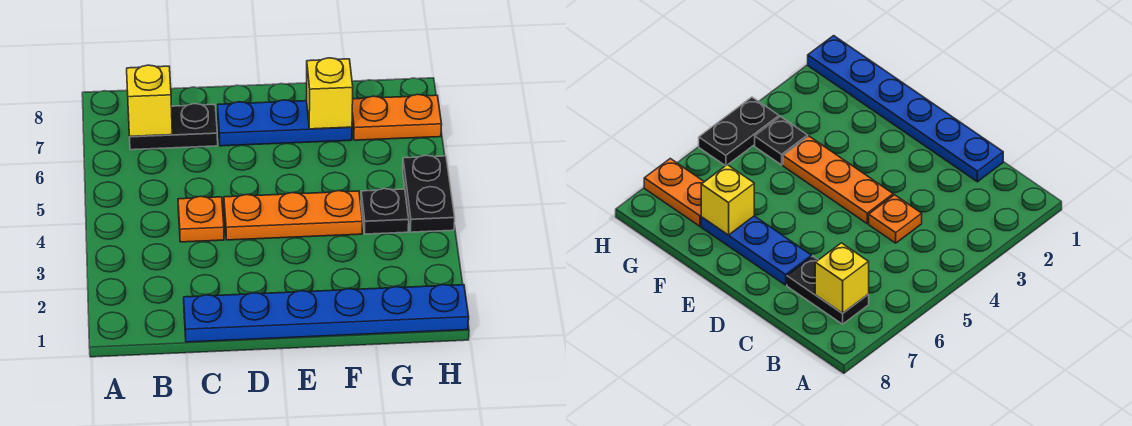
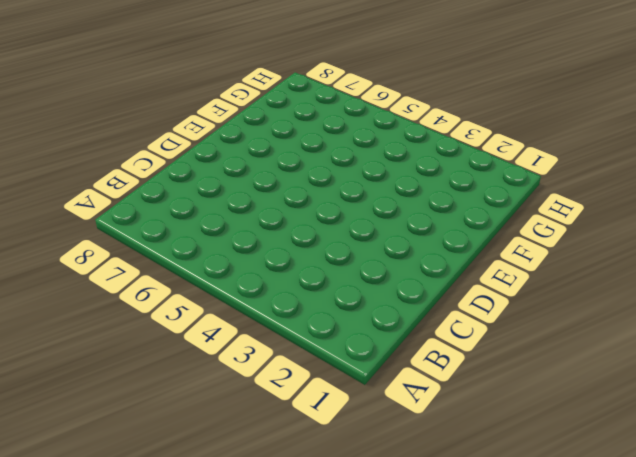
none -> black plate B7:C7 level 1
none -> blue plate C1:H1 level 1

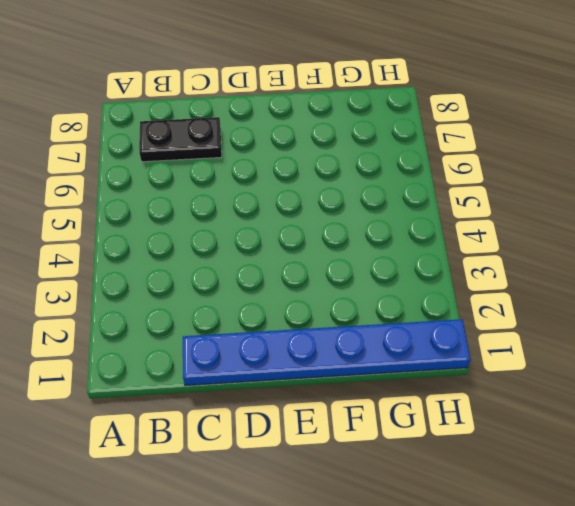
none -> orange plate C4 level 1
none -> orange plate D4:F4 level 1

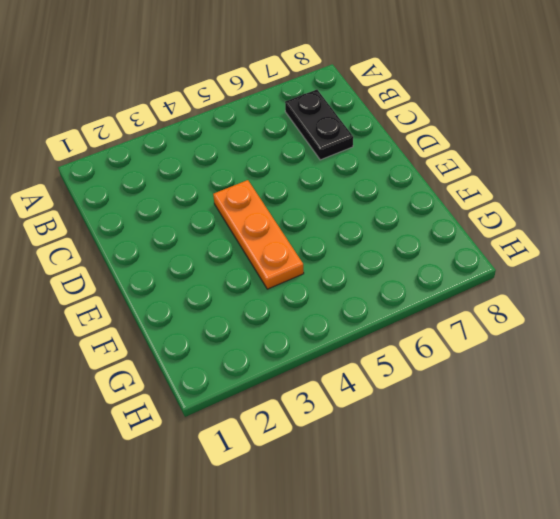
none -> blue plate C1:H1 level 1
none -> orange plate C4 level 1

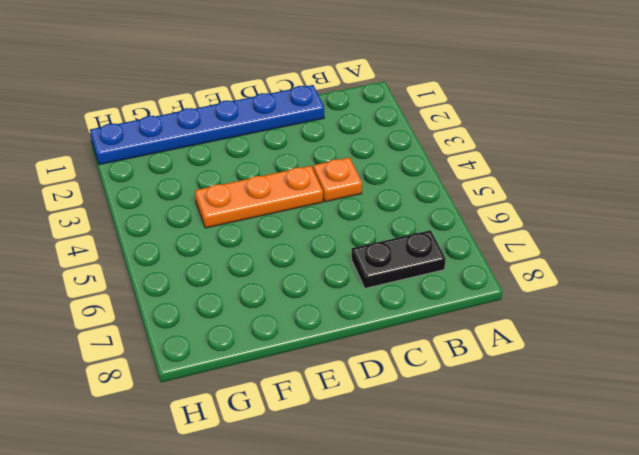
none -> blue plate D7:F7 level 1
none -> black plate G4 level 1

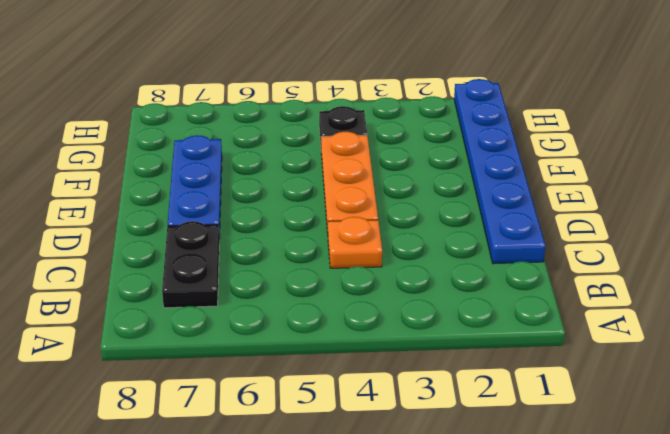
none -> orange plate G7:H7 level 1
none -> black plate H4:H5 level 1

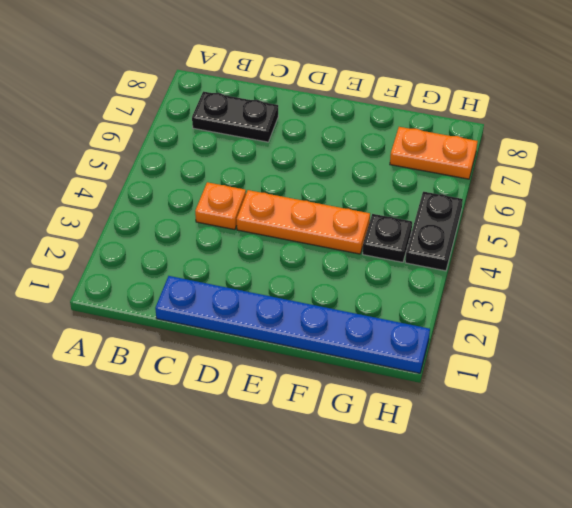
none -> blue plate D7:F7 level 1
none -> yellow brick B7 level 2

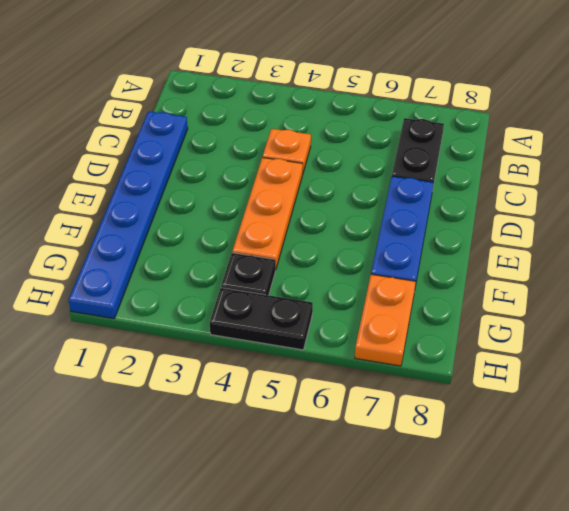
none -> yellow brick B7 level 2
none -> yellow brick F7 level 2

